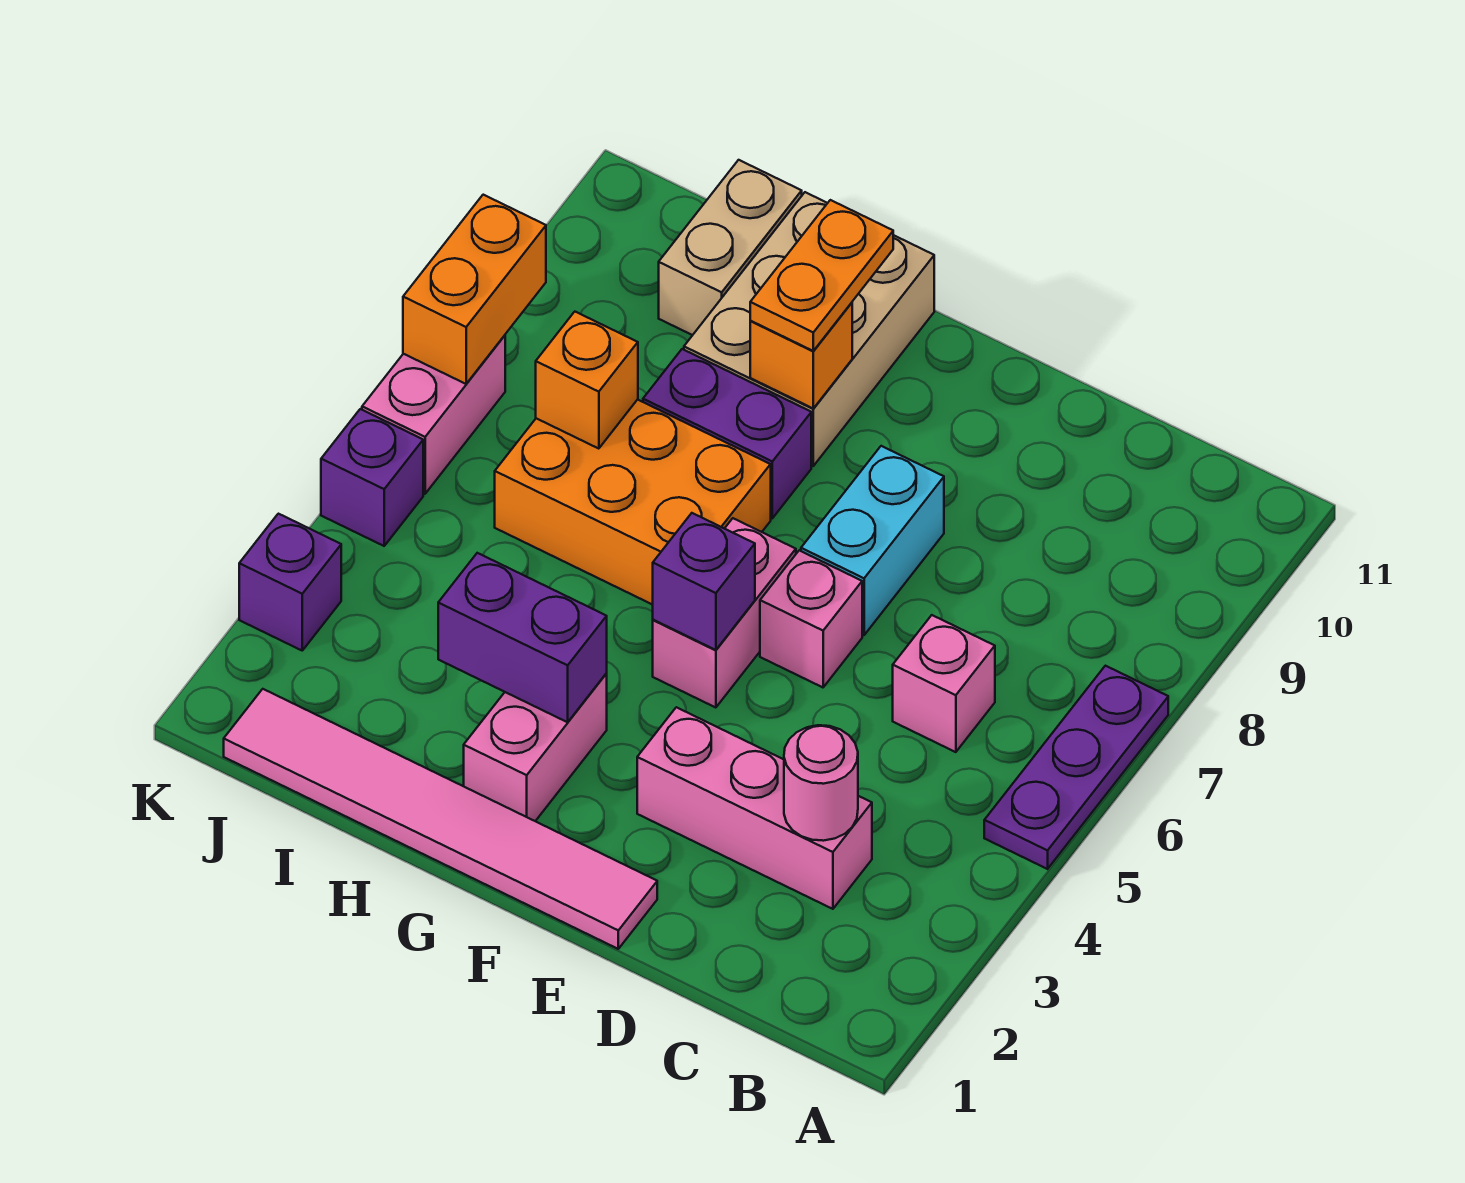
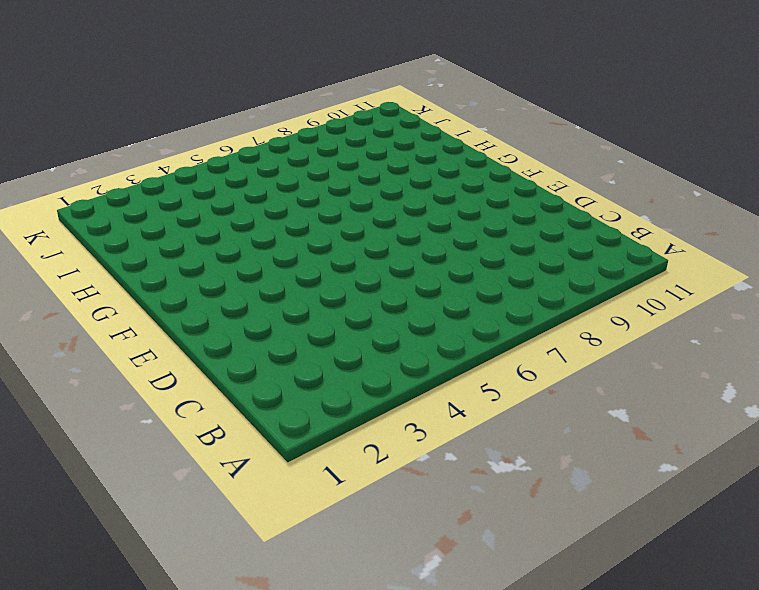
none -> purple plate A5:A7 level 1
none -> pink brick C3:E3 level 1
none -> pink brick C6 level 1

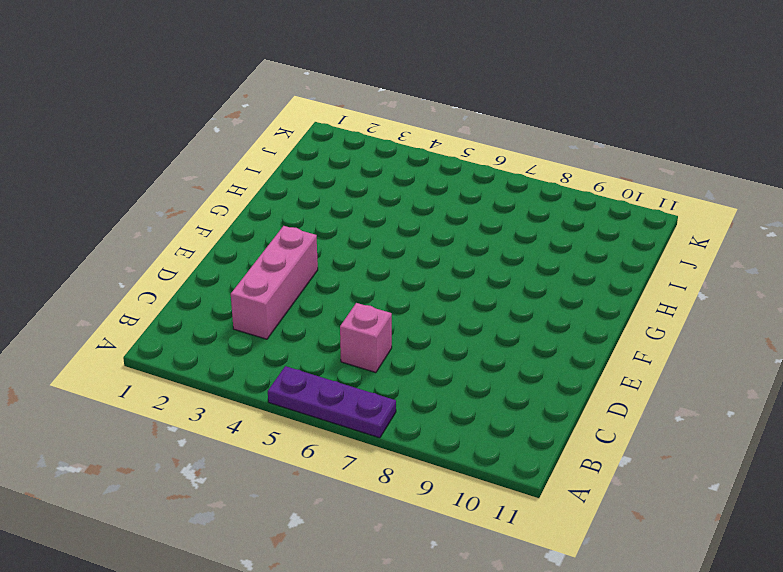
none -> pink tile E1:J1 level 1
none -> pink brick E6 level 1
none -> cyan brick E7:E8 level 1

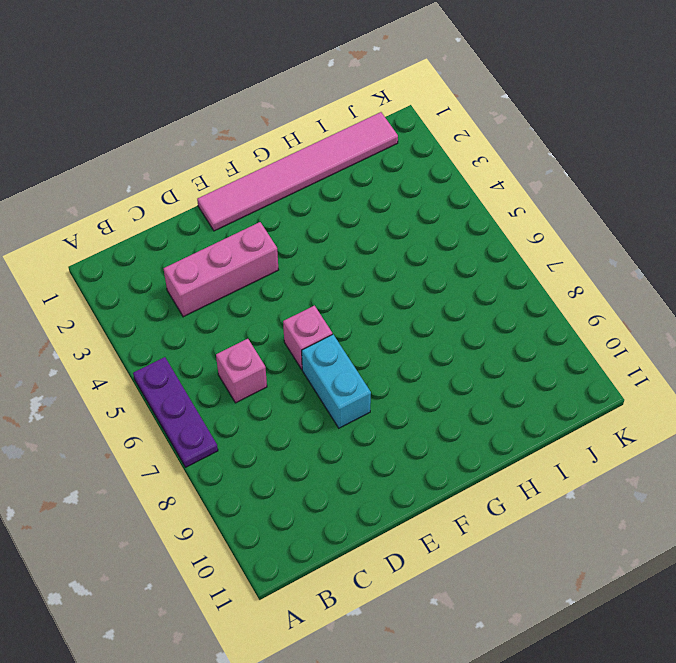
none -> pink brick F5:F6 level 1
none -> pink brick G2:G3 level 1
none -> orange brick G6:I7 level 1

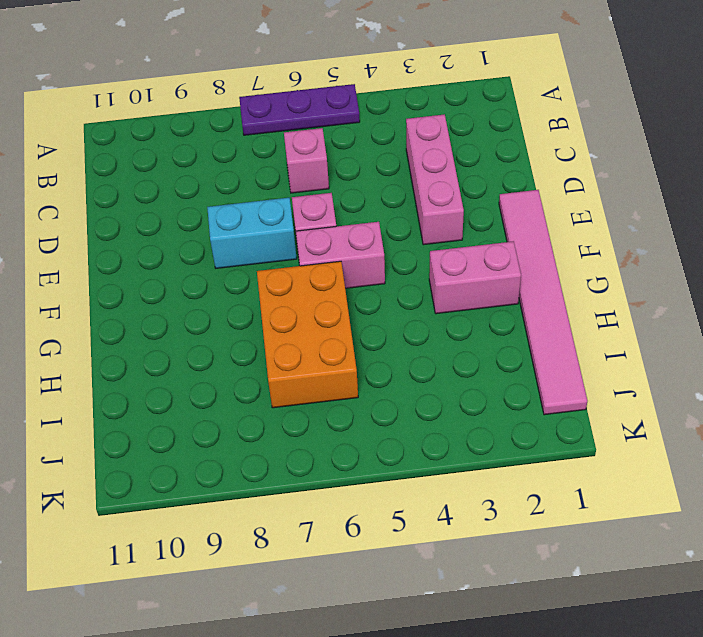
none -> purple brick G8:H8 level 1
none -> tan brick G9:H11 level 1
none -> tan brick I10:I11 level 1

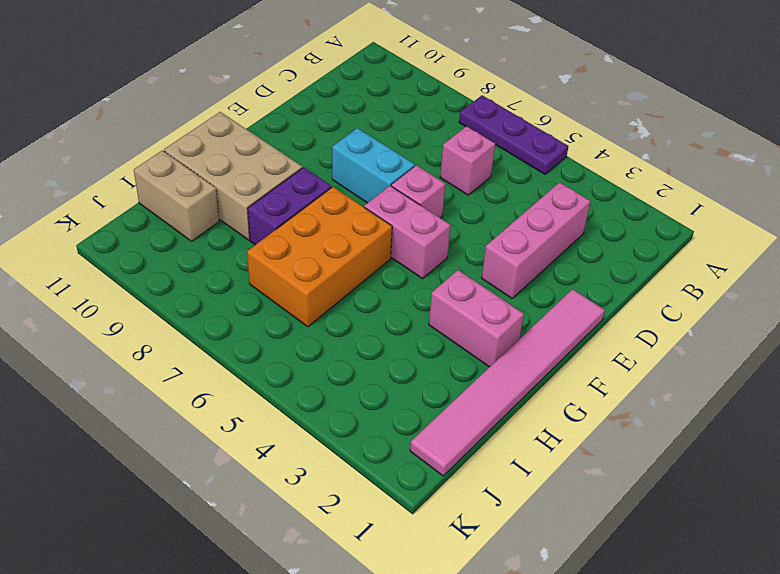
none -> purple brick K3 level 1
none -> purple brick K5 level 1
none -> pink brick K6:K7 level 1

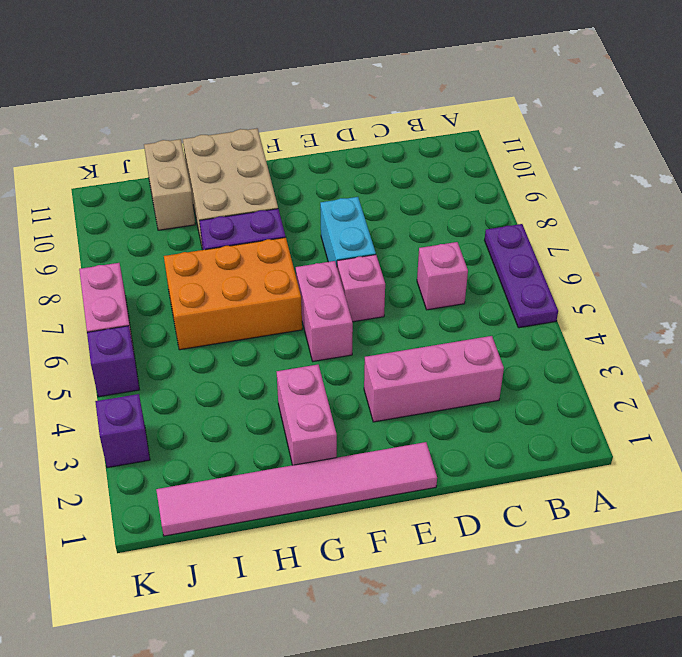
none -> pink round brick C3 level 2
none -> purple brick F5 level 2
none -> purple brick G3:H3 level 2

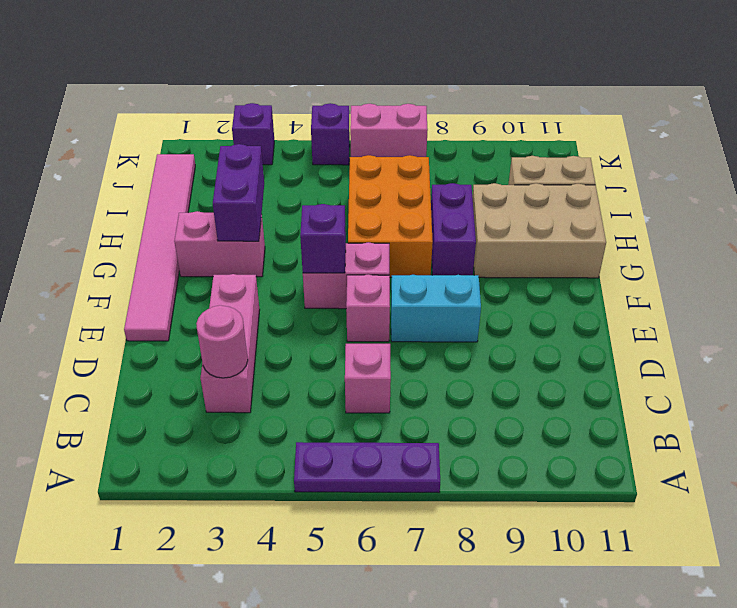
none -> orange brick G9 level 2
none -> orange brick I7 level 2
none -> orange brick K7:K8 level 2

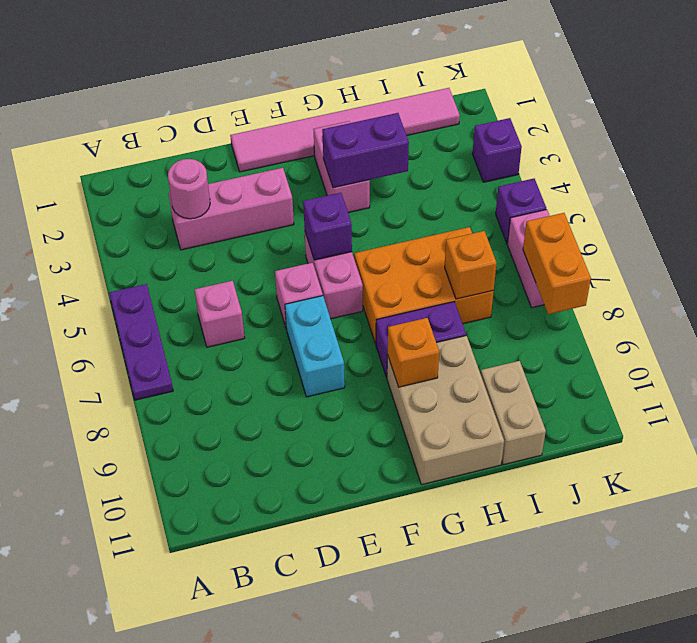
none -> orange plate G9:G10 level 3

